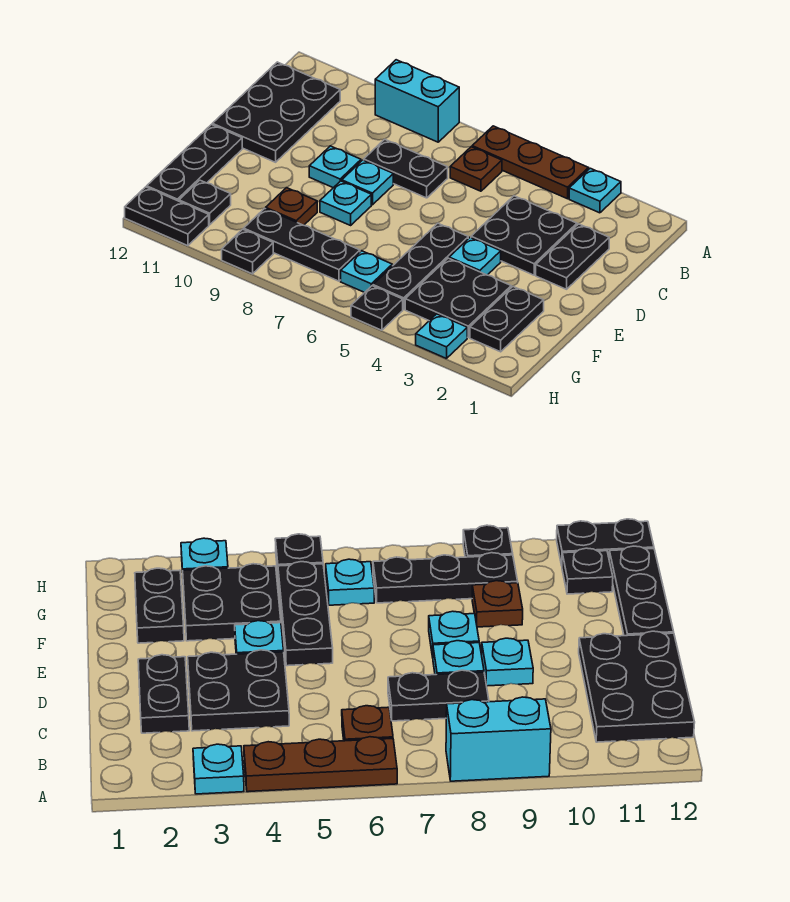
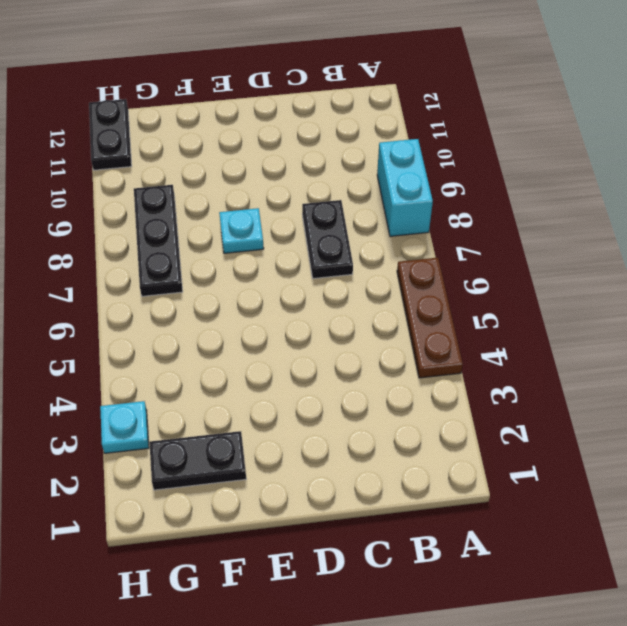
none -> cyan plate A3 level 1
none -> brown plate B6 level 1
none -> black plate B11:D12 level 1

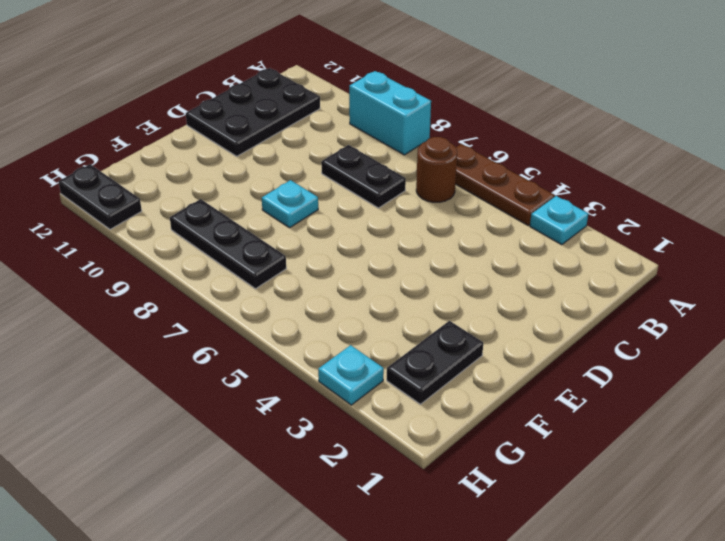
brown round brick B6 level 1 -> brown plate B6 level 1
none -> black plate C2:D2 level 1
none -> black plate C3:D4 level 1
none -> cyan plate D8 level 1

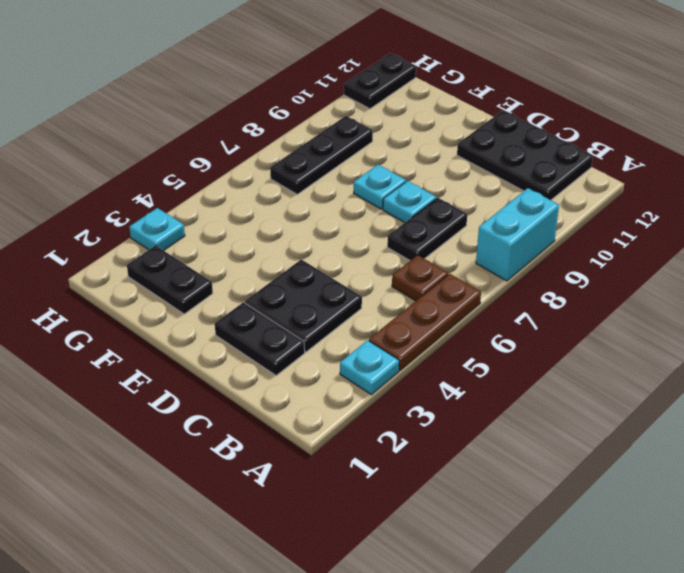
none -> cyan plate D9 level 1
none -> cyan plate E4 level 1
none -> black plate E5:G5 level 1

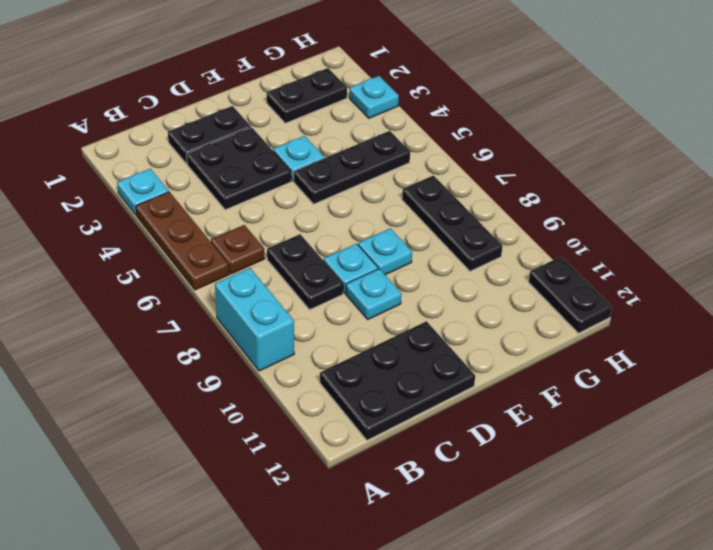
none -> black plate E12:G12 level 1
none -> black plate F3:G4 level 1
none -> brown plate F9 level 1

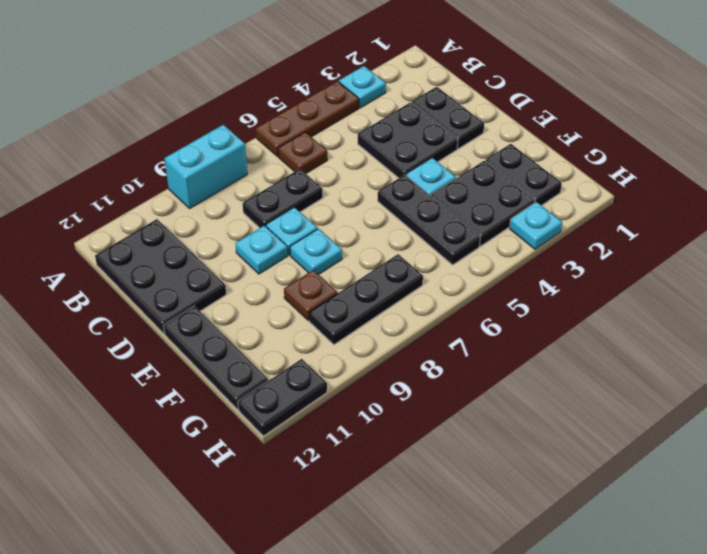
none -> cyan plate G6 level 1
none -> black plate G11 level 1
none -> black plate H5 level 1

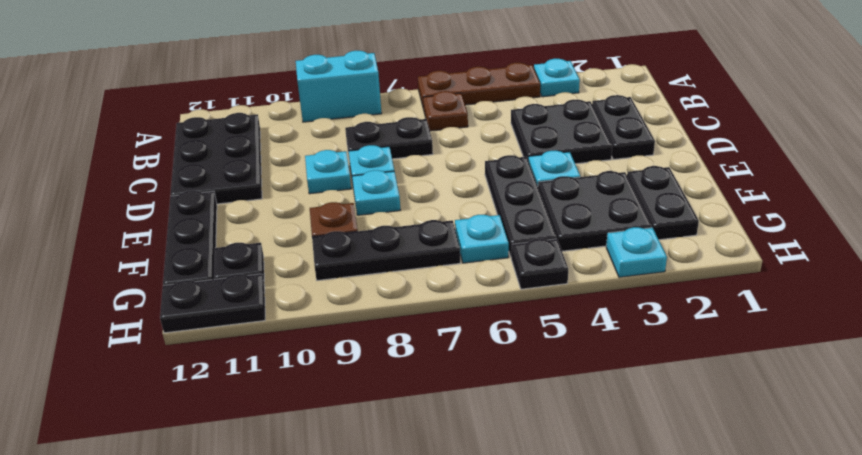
none -> black plate H9 level 1

